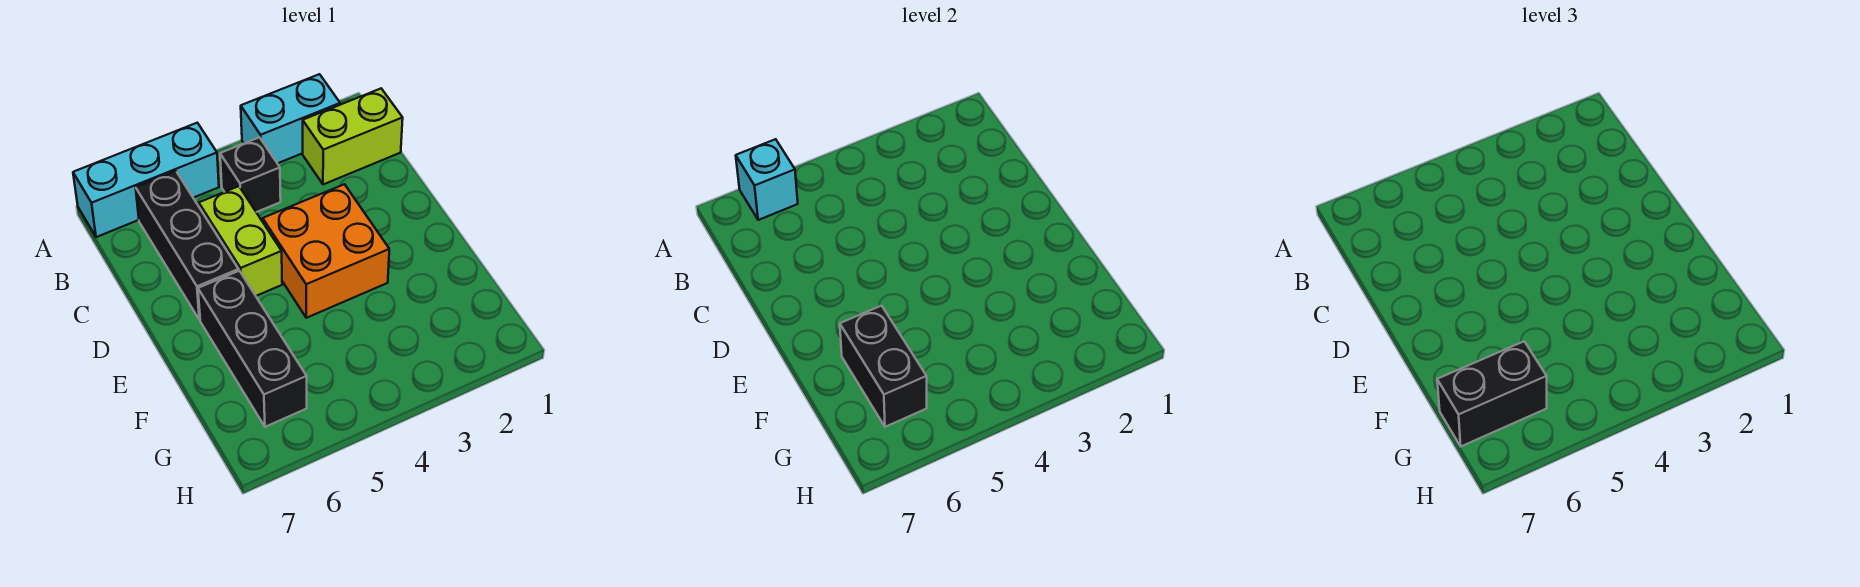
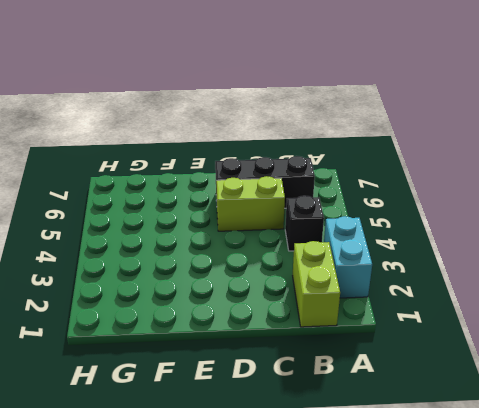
none -> cyan brick A5:A7 level 1
none -> orange brick D3:E4 level 1

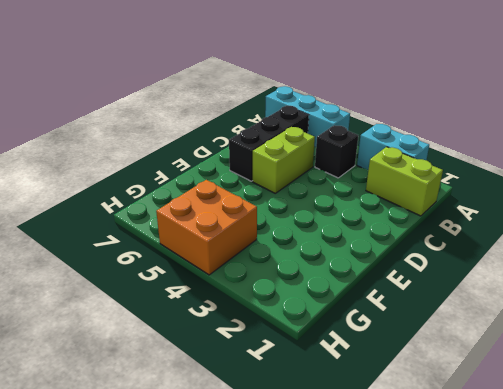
orange brick G4:H5 level 1 -> orange brick D3:E4 level 1
none -> black brick E6:G6 level 1
none -> cyan brick A6 level 2

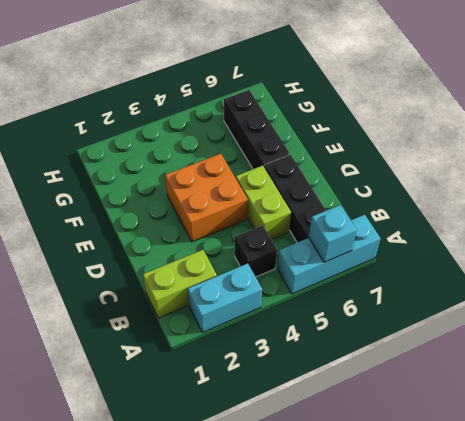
none -> black brick F6:G6 level 2
none -> black brick G6:G7 level 3

